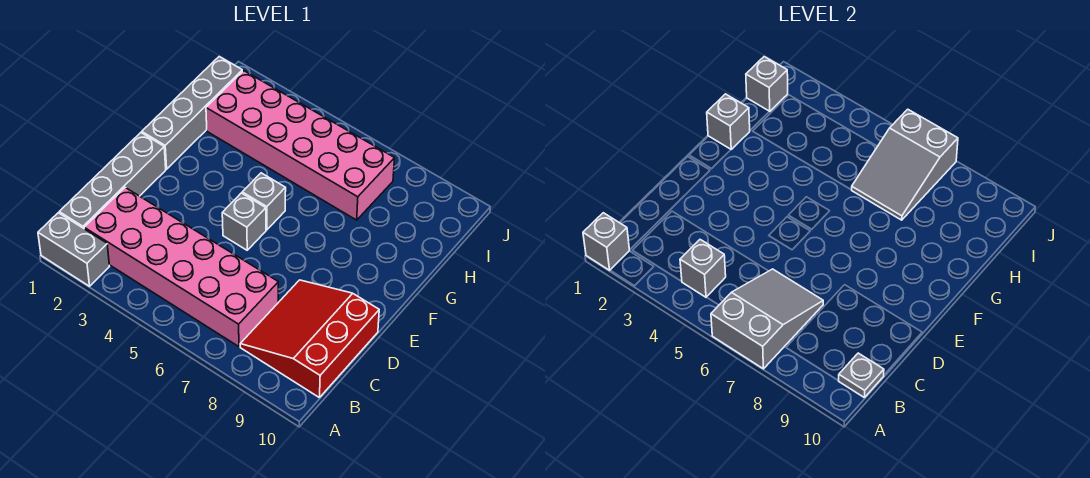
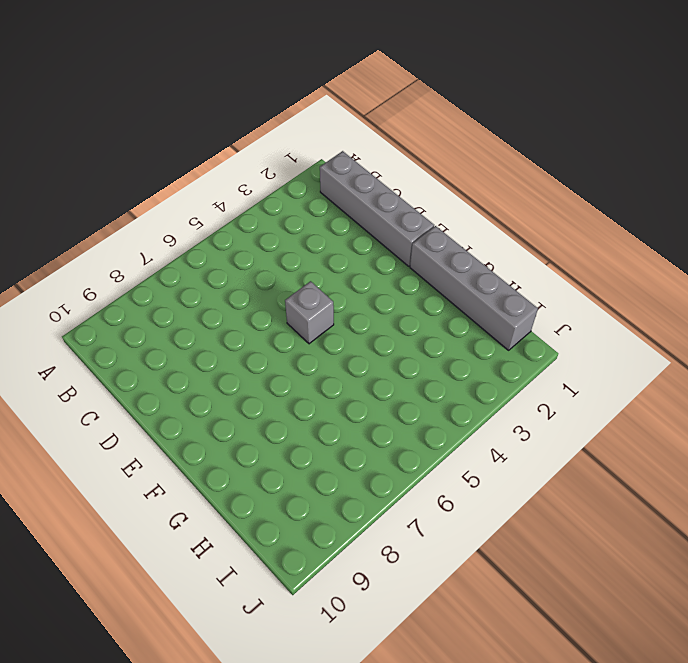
none -> grey brick A1:A2 level 1
none -> pink brick B2:C7 level 1
none -> red slope B8:D10 level 1 top 10

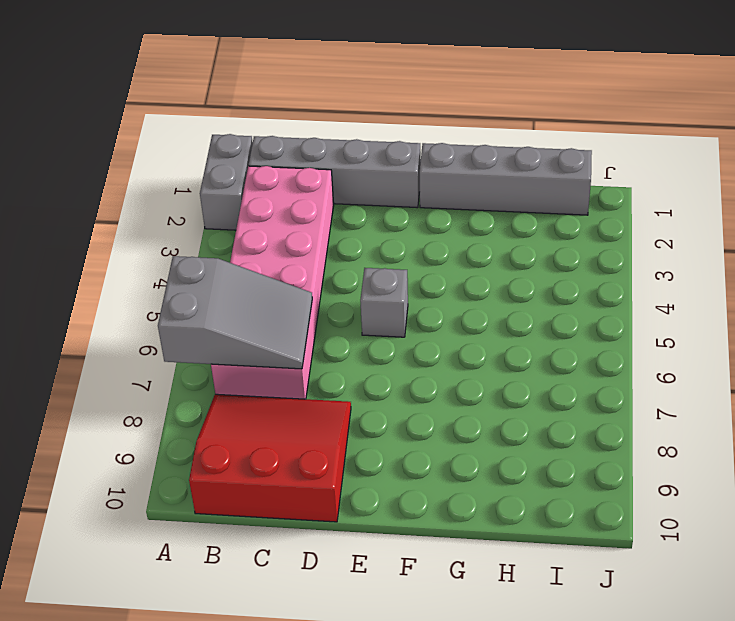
none -> grey brick F5 level 1
none -> pink brick H2:I7 level 1
none -> grey brick A1 level 2

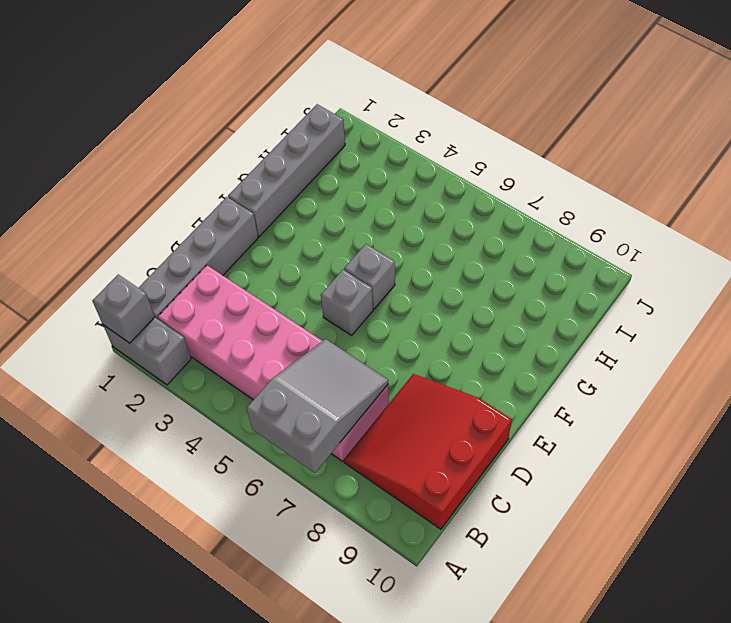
none -> pink brick H2:I7 level 1
none -> grey brick B4 level 2
none -> grey plate B10 level 2

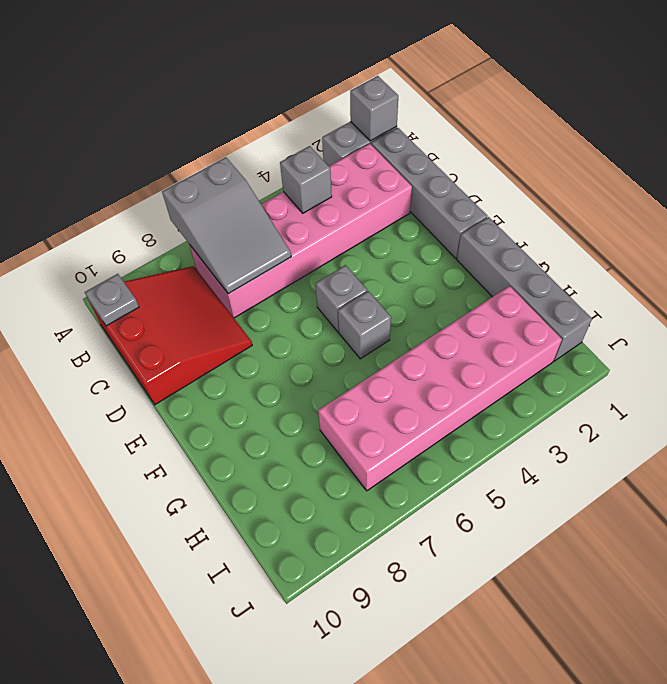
none -> grey brick G1 level 2
none -> grey slope H6:J7 level 2 top J
none -> grey brick I1 level 2

